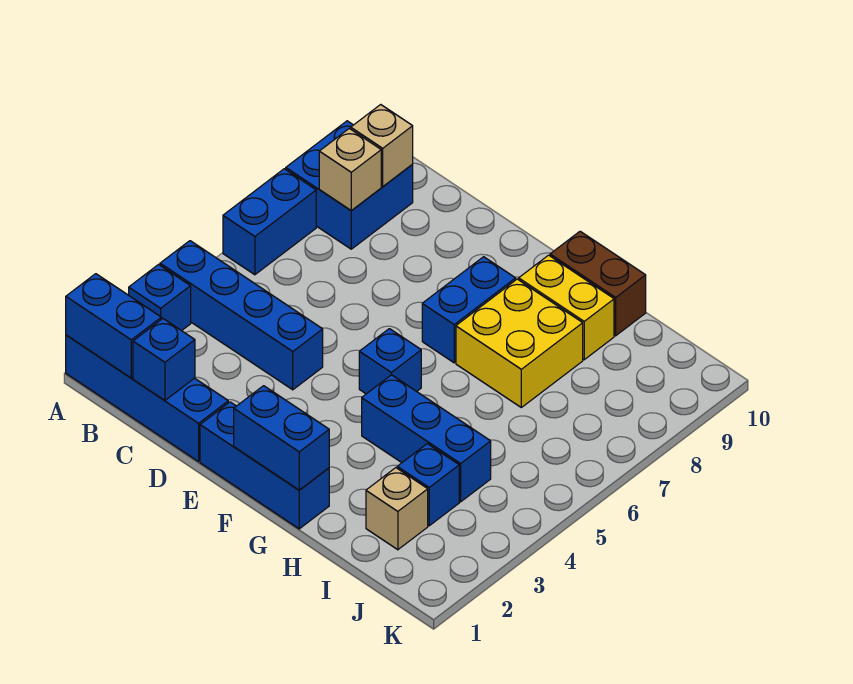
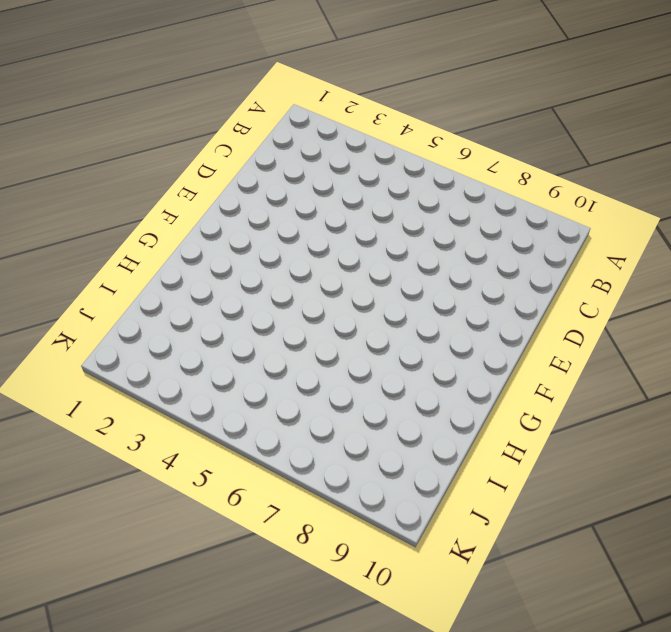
none -> blue brick A1:D1 level 1
none -> blue brick A3 level 1
none -> blue brick A4:D4 level 1

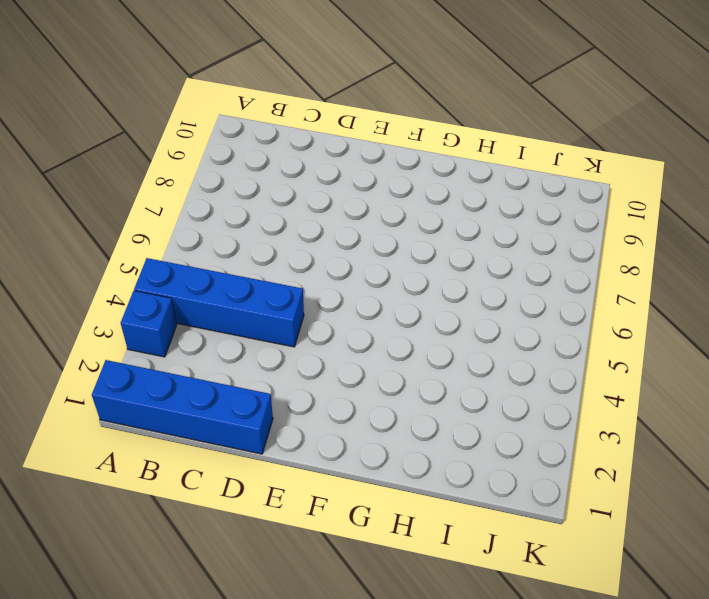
none -> blue brick A6:A7 level 1
none -> blue brick A8:B9 level 1
none -> blue brick E1:G1 level 1

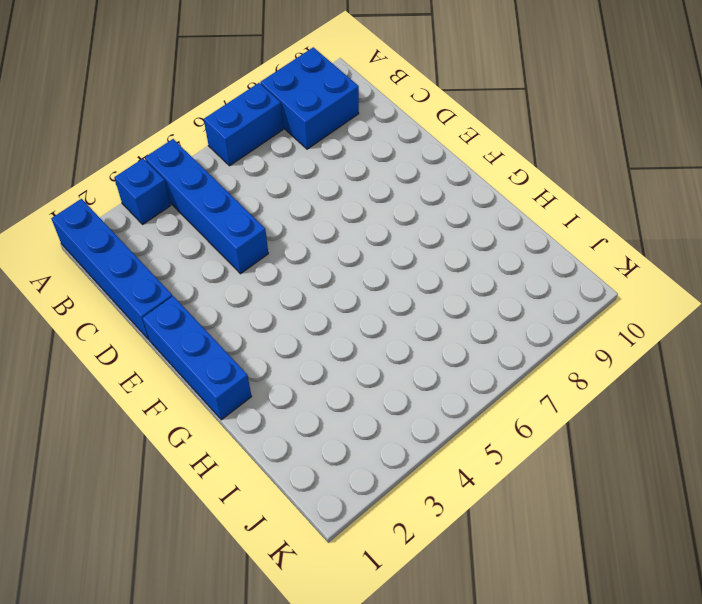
none -> blue brick F5 level 1
none -> blue brick F7:F8 level 1
none -> blue brick G4:I4 level 1

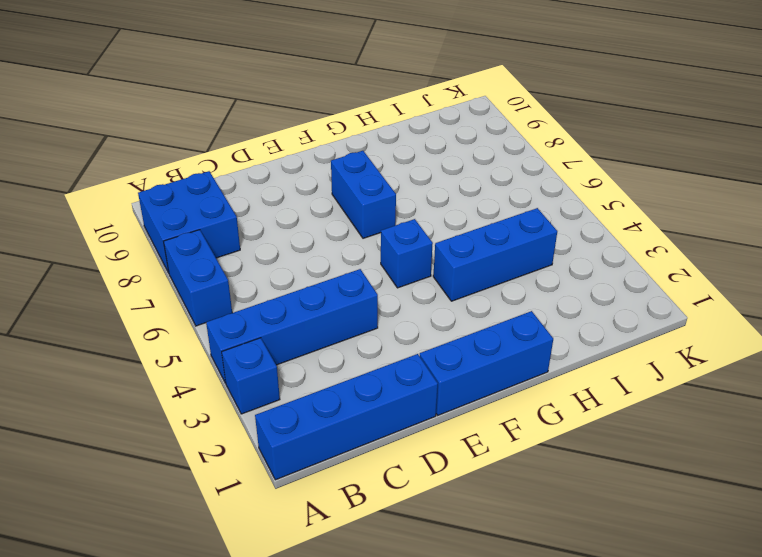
none -> yellow brick G7:H8 level 1
none -> yellow brick G9:H9 level 1
none -> brown brick G10:H10 level 1

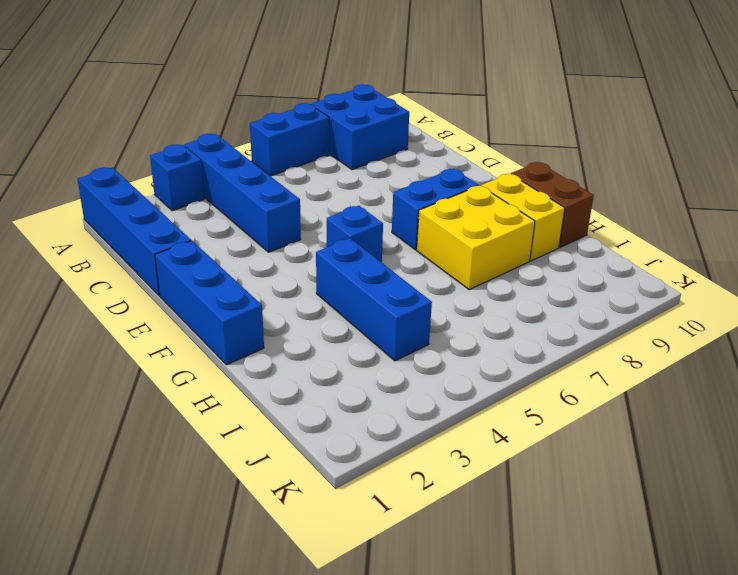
none -> tan brick I2 level 1
none -> blue brick I3 level 1
none -> blue brick A1:B1 level 2

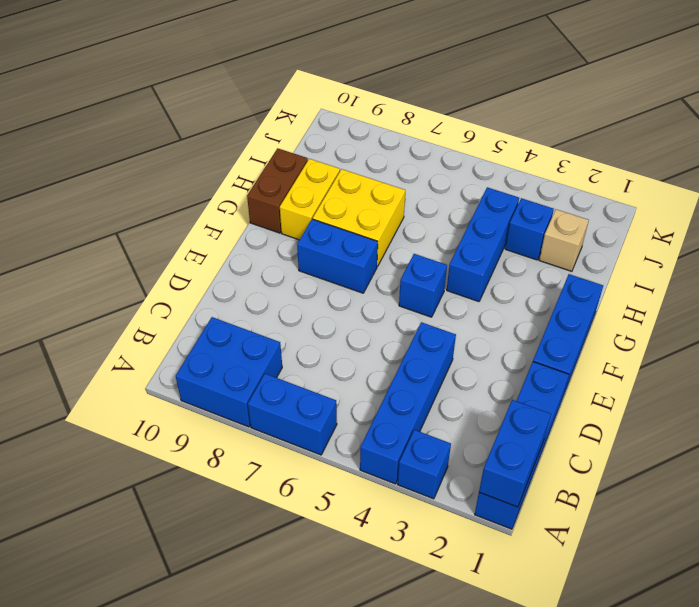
none -> tan brick B8 level 2
none -> tan brick B9 level 2
none -> blue brick C1 level 2

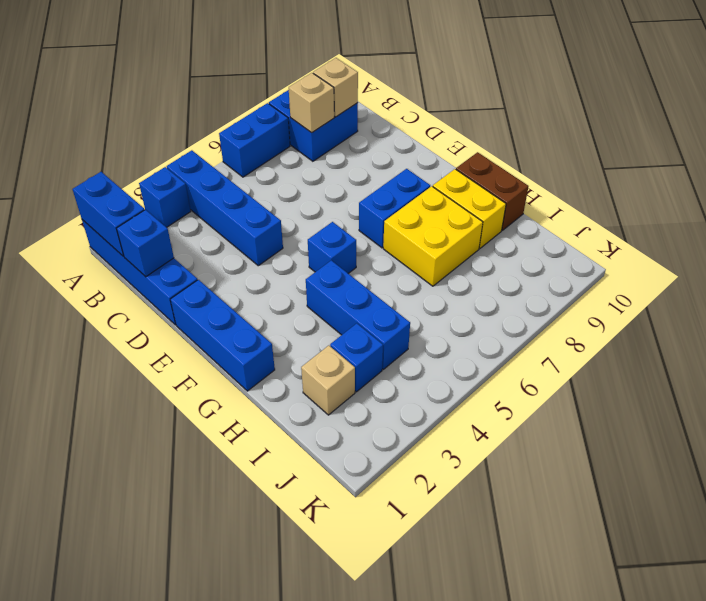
none -> blue brick F1:G1 level 2

